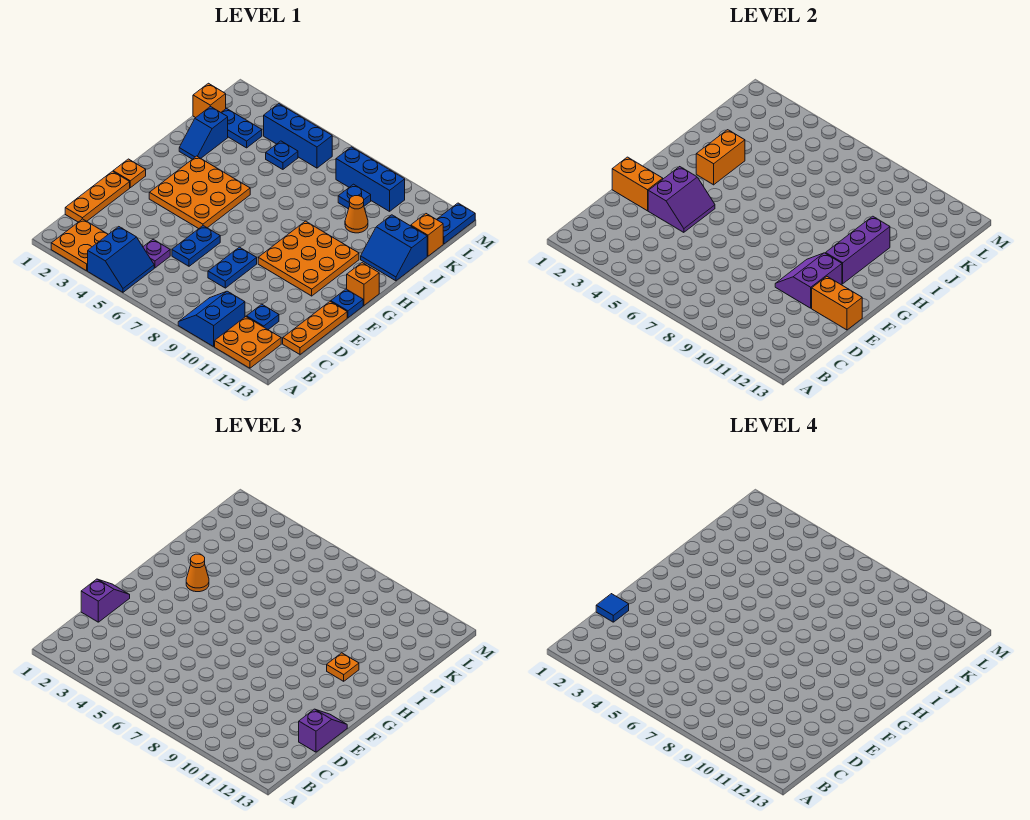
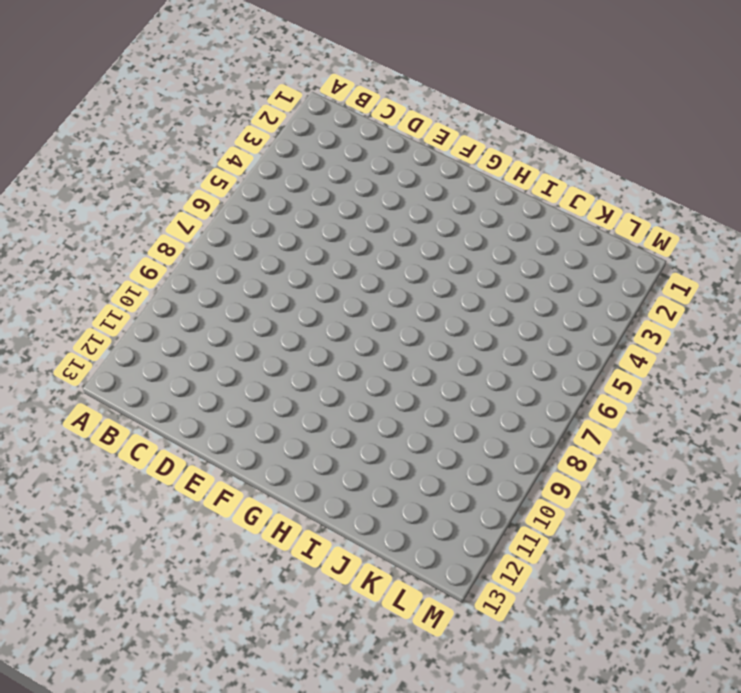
none -> orange plate A2:B3 level 1
none -> blue slope A4:B5 level 1 top 4
none -> blue slope A9:B10 level 1 top 10
none -> orange plate A11:B12 level 1

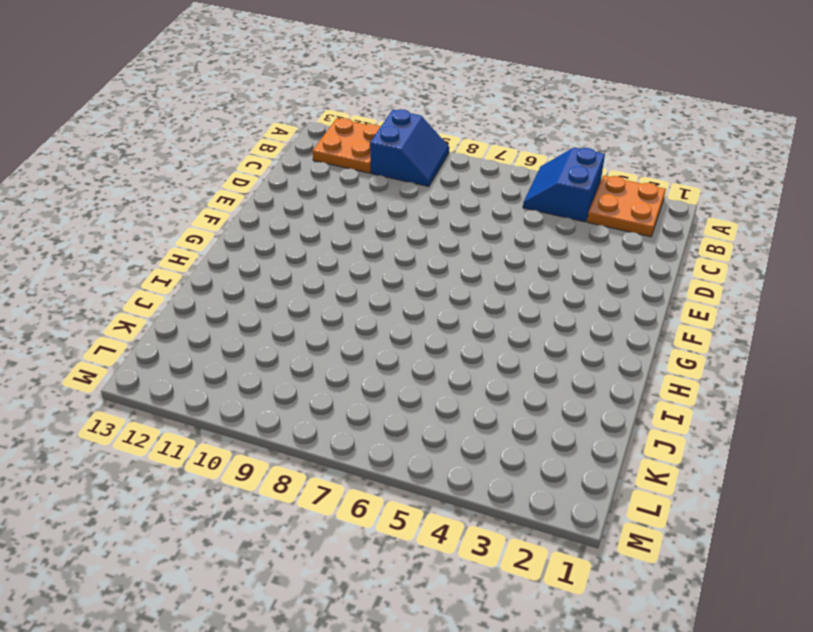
none -> orange plate C1:E1 level 1
none -> purple plate C5 level 1
none -> blue plate C11 level 1
none -> orange plate C13:E13 level 1

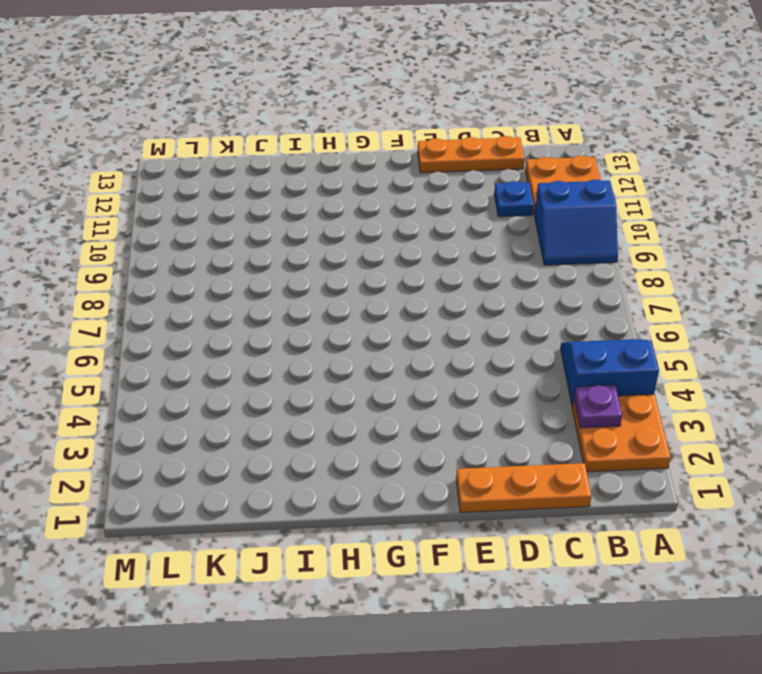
purple plate B3 level 2 -> purple plate C5 level 1
none -> blue plate D6:E6 level 1
none -> blue plate D8:E8 level 1
none -> orange plate F1 level 1
none -> orange plate F3:H5 level 1

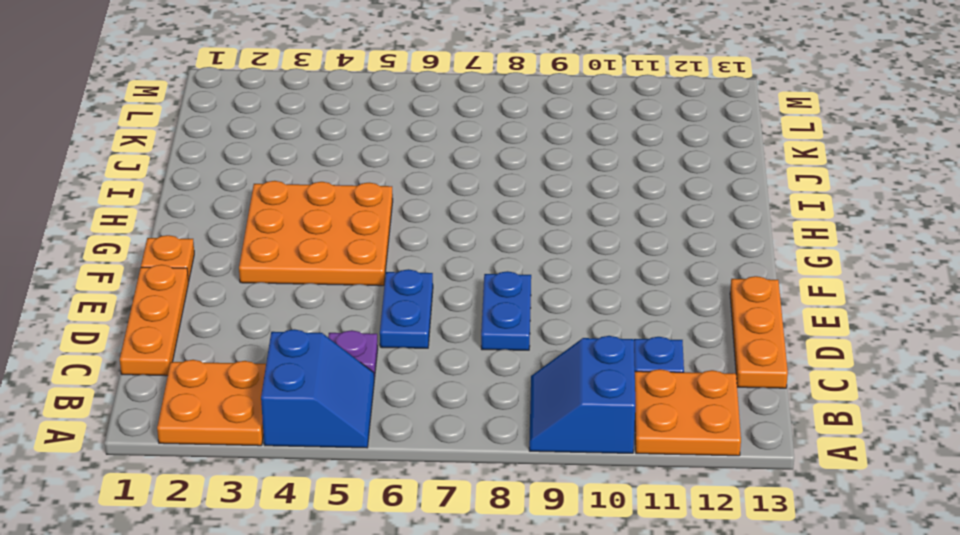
none -> orange plate F9:H11 level 1
none -> blue plate F13 level 1
none -> orange brick G13 level 1
none -> blue slope I2:J2 level 1 top J

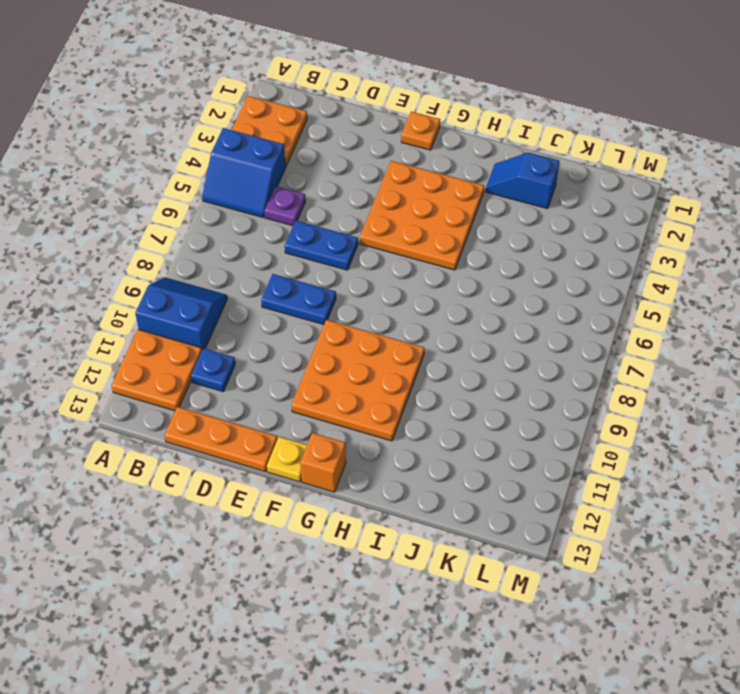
yellow plate F13 level 1 -> blue plate F13 level 1
none -> orange plate C1:E1 level 1
none -> blue slope I12:J13 level 1 top J
none -> orange cone J10 level 1
none -> orange brick K1 level 1

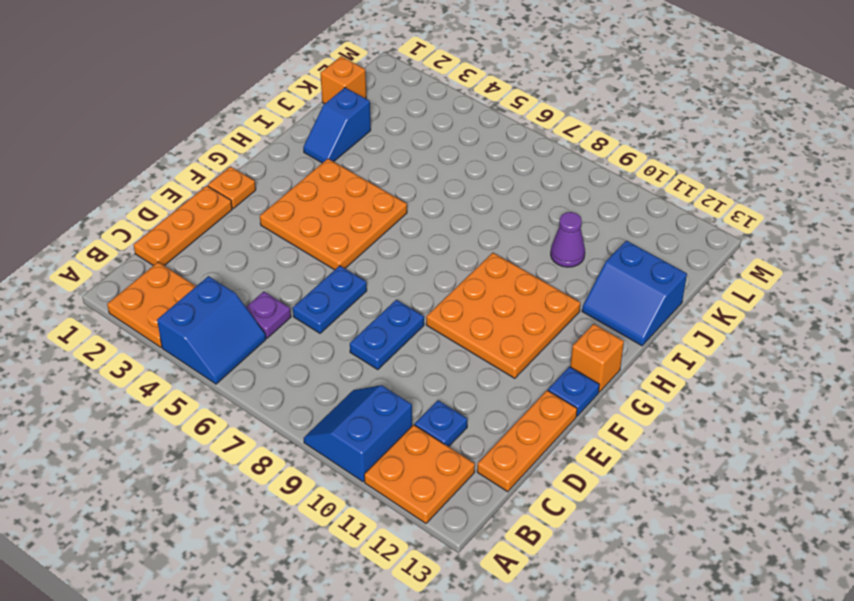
purple cone J10 level 1 -> orange cone J10 level 1
none -> blue plate K2:K3 level 1
none -> blue plate K5 level 1
none -> blue plate K9 level 1
none -> orange brick K13 level 1

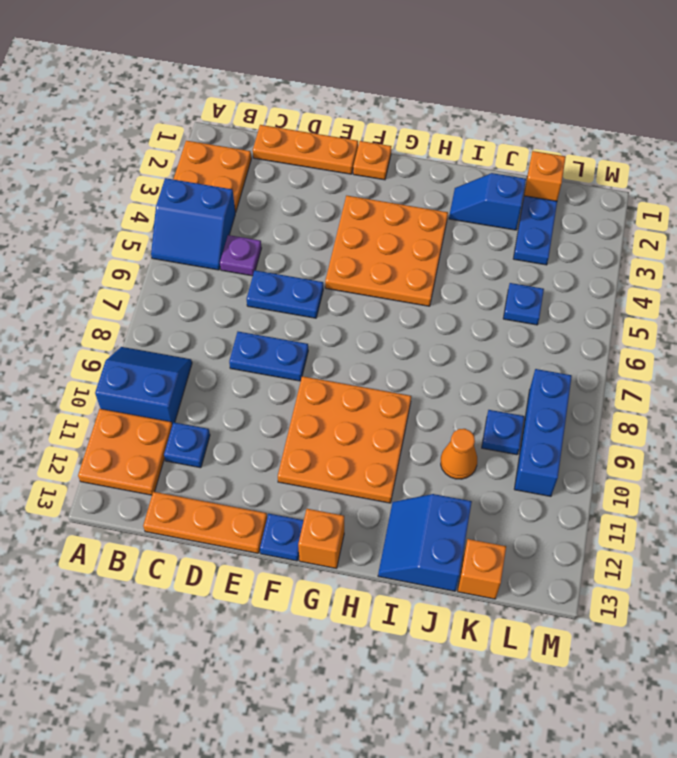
none -> blue brick L4:L6 level 1
none -> blue plate L13:M13 level 1
none -> orange brick E1:E2 level 2
none -> purple slope E3:F4 level 2 top 3

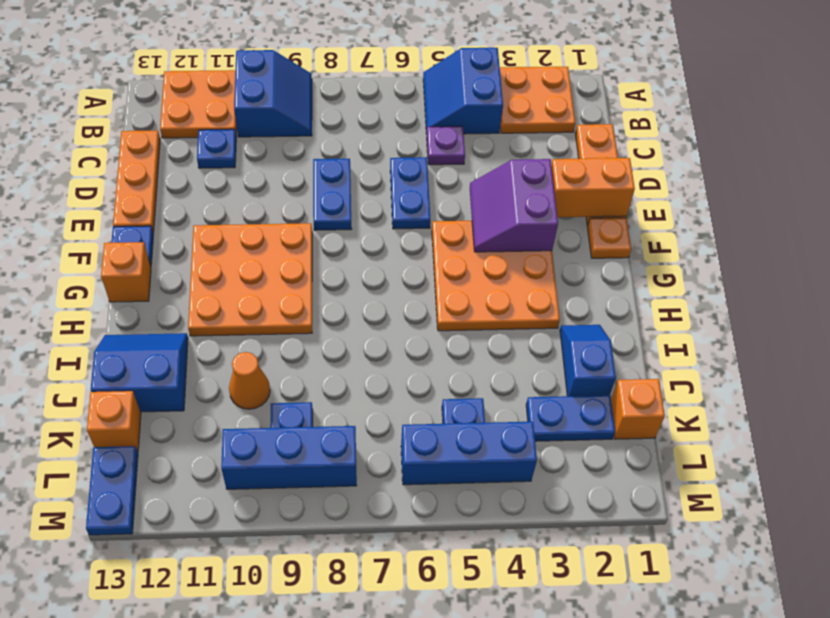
none -> purple slope E10:F11 level 2 top 11
none -> orange brick E12:E13 level 2
none -> purple brick G11:I11 level 2
none -> orange brick H3:I3 level 2

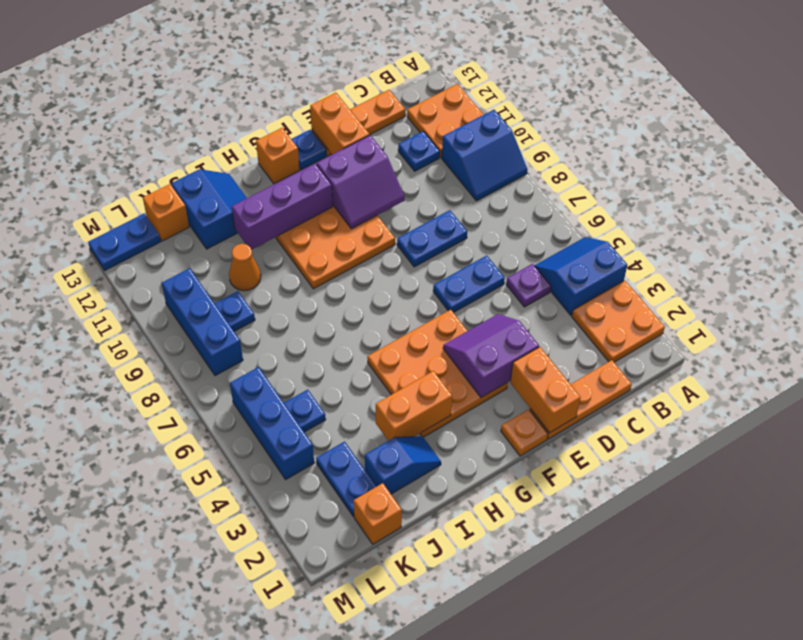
none -> purple slope D1:E1 level 3 top D
none -> purple slope D13:E13 level 3 top D
none -> orange cone H3 level 3
none -> orange plate H11 level 3

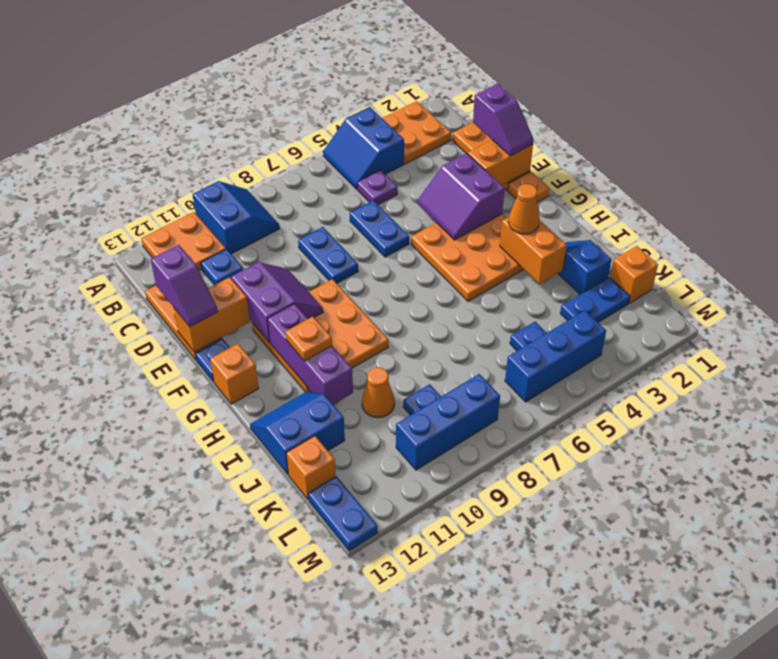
none -> blue tile D1 level 4

